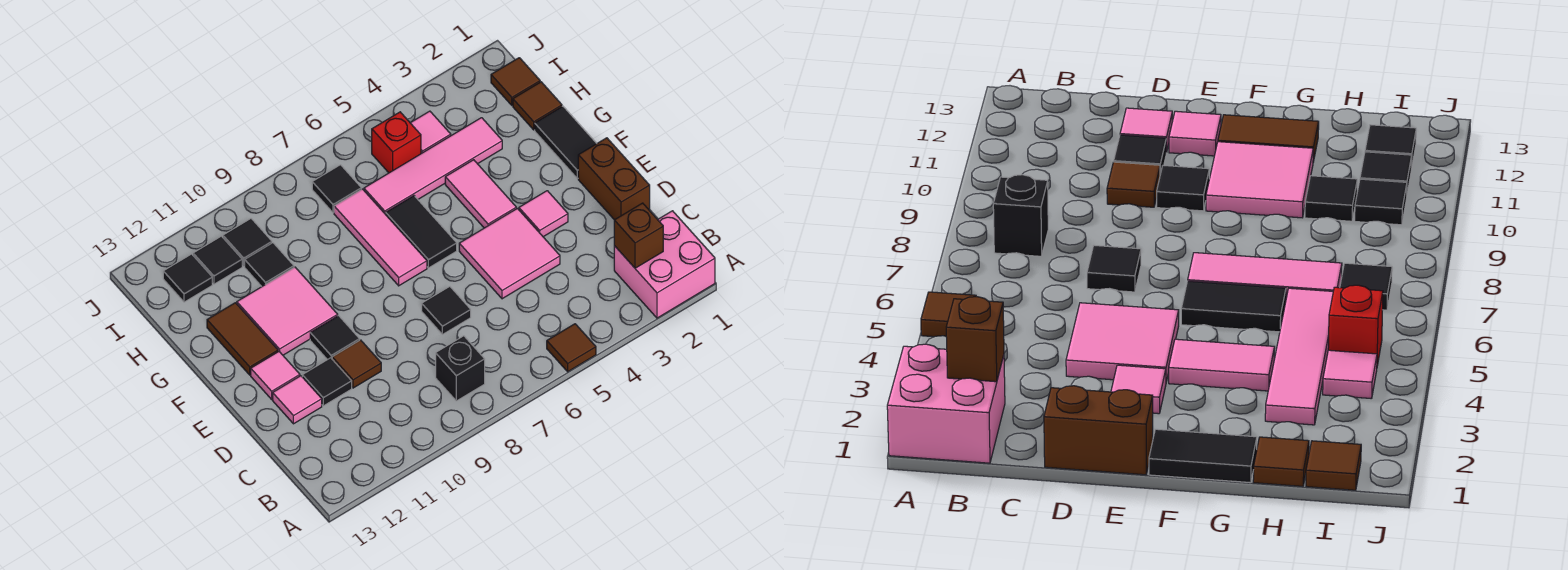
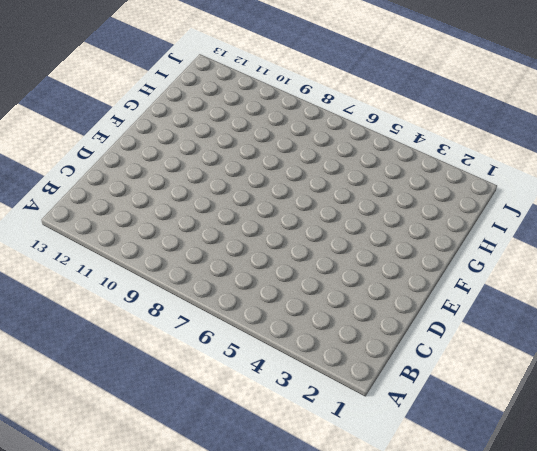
none -> pink brick A1:B2 level 1
none -> brown tile A5 level 1
none -> black brick B8 level 1

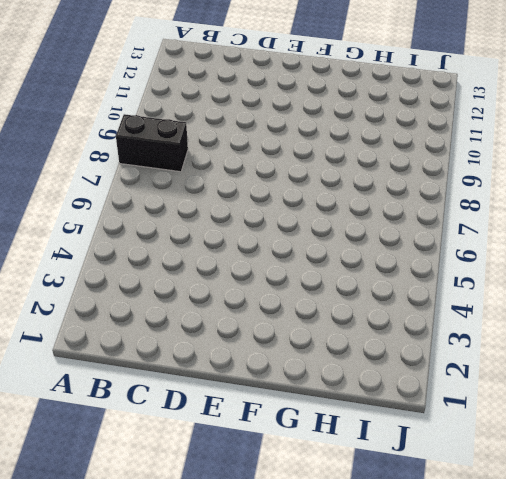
black brick A8:B8 level 1 -> black brick B8 level 1
none -> pink brick A1:B2 level 1
none -> brown tile A5 level 1
none -> brown brick D1:E1 level 1

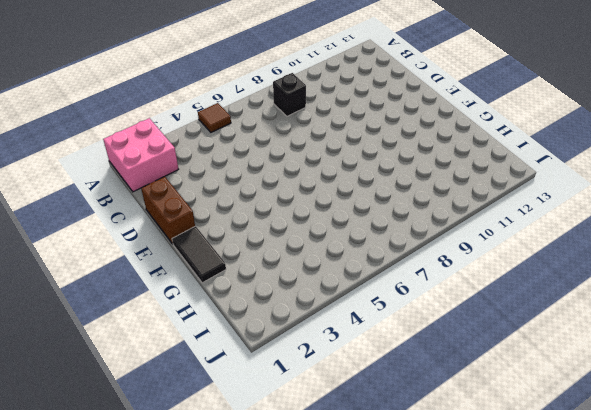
none -> pink tile D4:E5 level 1
none -> black tile D7 level 1
none -> brown tile D10 level 1

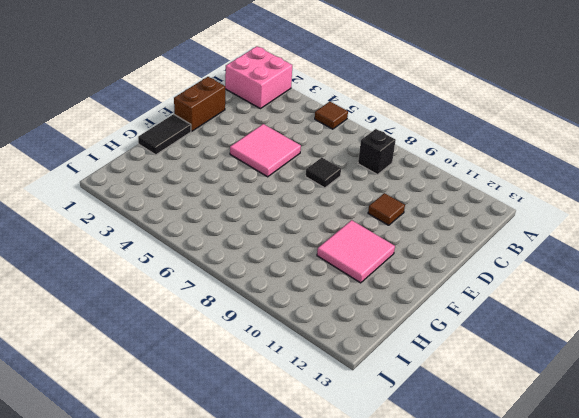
none -> black tile D11 level 1
none -> pink tile D12 level 1
none -> pink tile E3 level 1

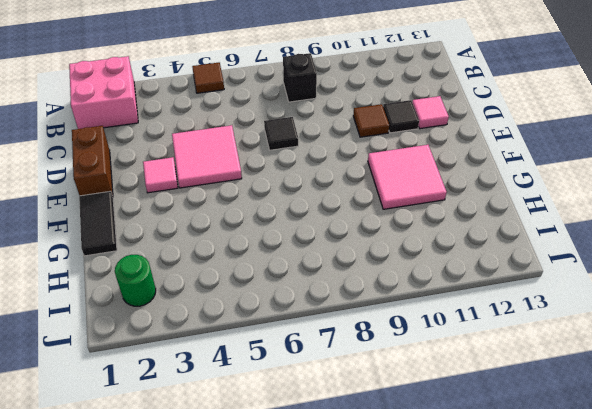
green round brick I2 level 1 -> none
none -> black tile E10 level 1
none -> pink tile E12 level 1
none -> pink tile F4:G4 level 1

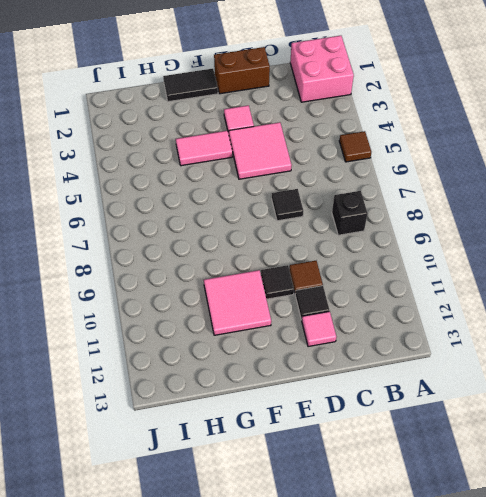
none -> pink tile E12 level 1
none -> black tile F6:G6 level 1
none -> pink tile F7:H7 level 1

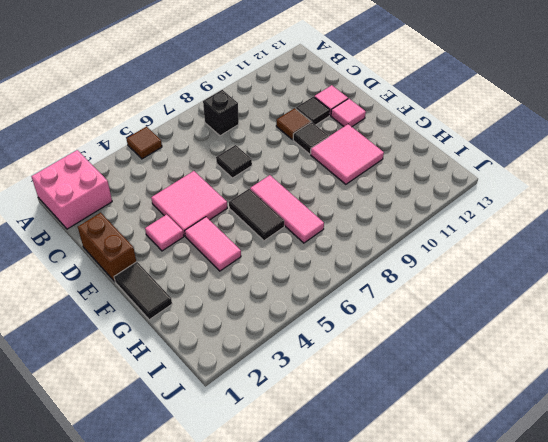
none -> brown tile F12:G12 level 1
none -> brown tile H1 level 1
none -> pink tile H3:H6 level 1

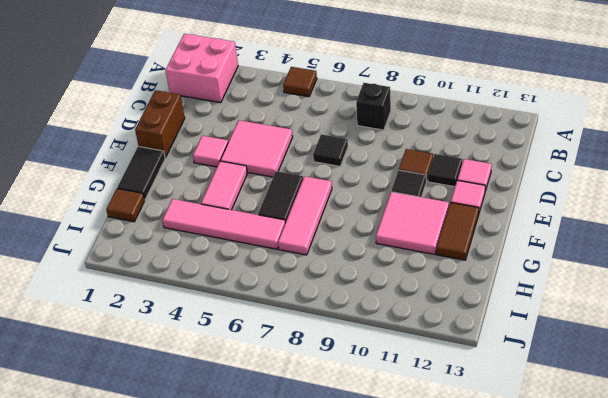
none -> black tile H10 level 1
none -> brown tile I1 level 1
none -> pink tile I4 level 1

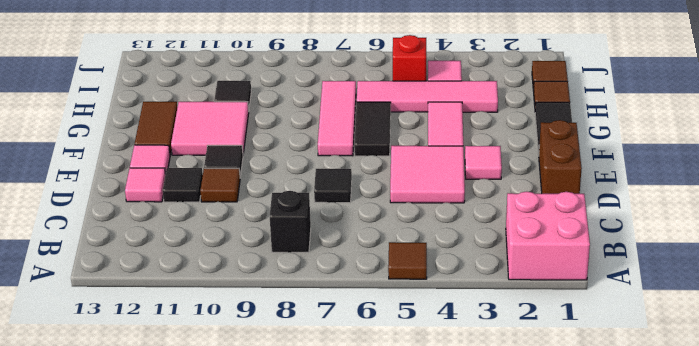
none -> black tile I7 level 1
none -> black tile I10 level 1
none -> black tile I11 level 1

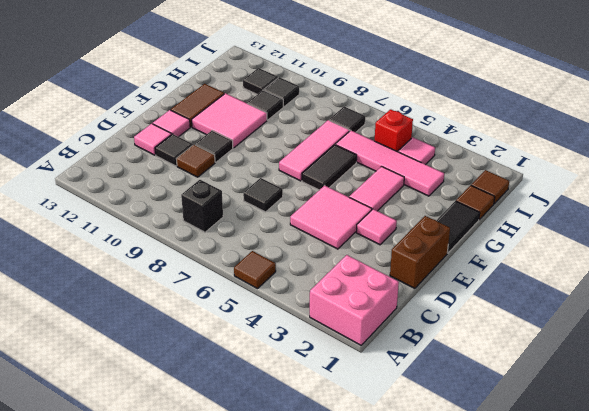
none -> black tile I12 level 1
none -> brown brick B2 level 2

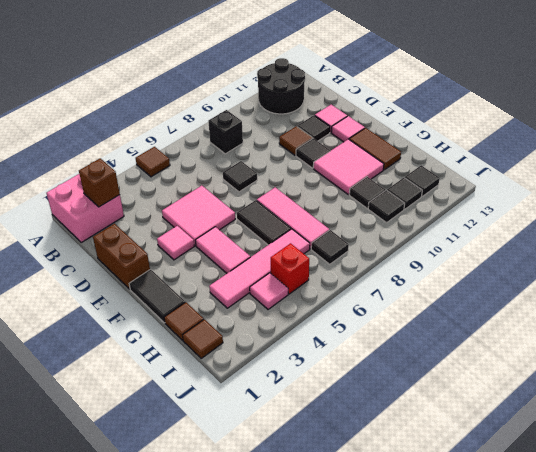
black round brick A11:B12 level 1 -> none

